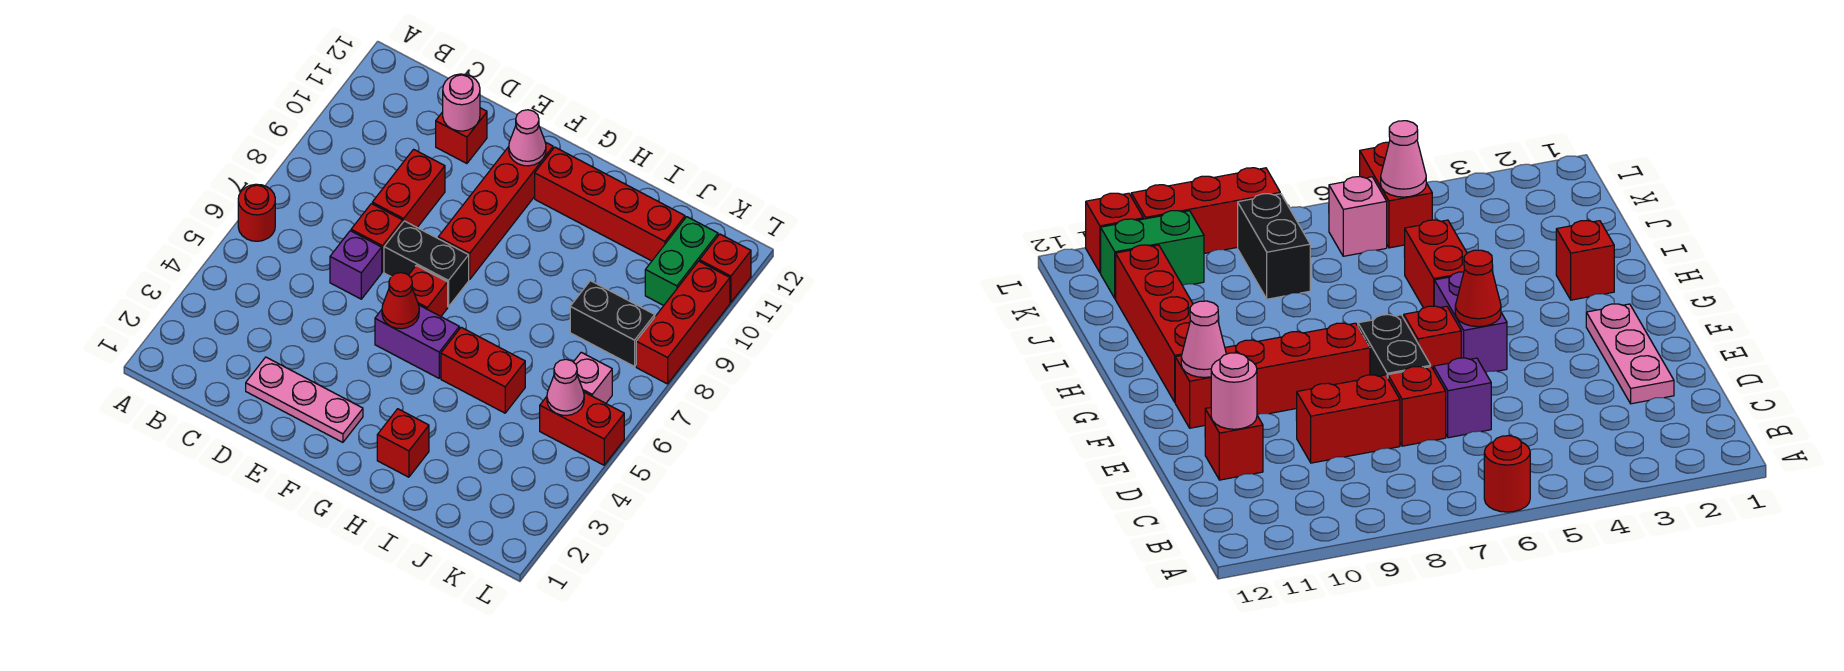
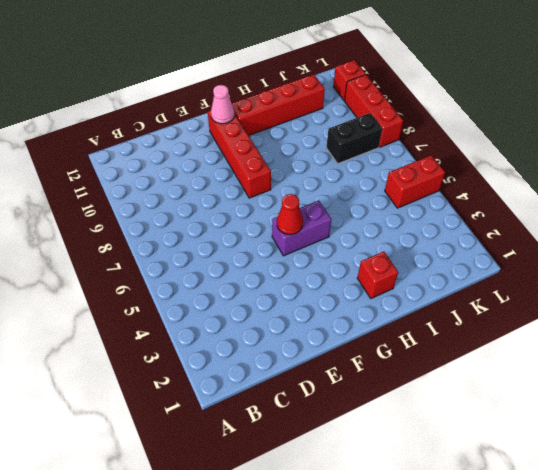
none -> red round brick A6 level 1
none -> pink plate D2:F2 level 1
none -> purple brick D6 level 1

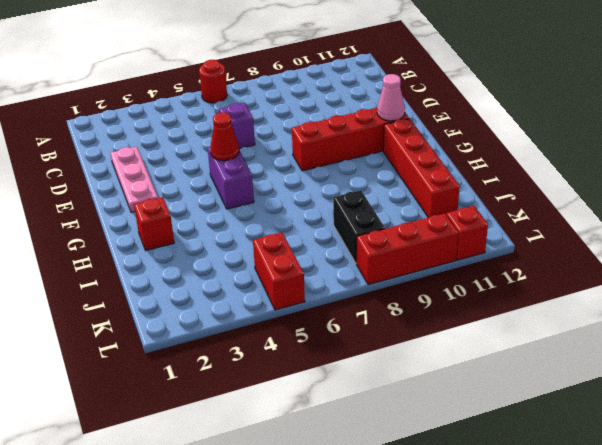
none -> red brick D7 level 1
none -> red brick D8:D9 level 1
none -> red brick D11 level 1

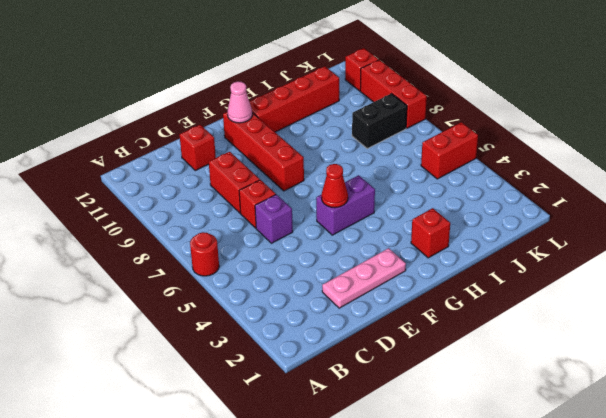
none -> black brick E7:F7 level 1
none -> red brick F6 level 1
none -> red brick H5:I5 level 1

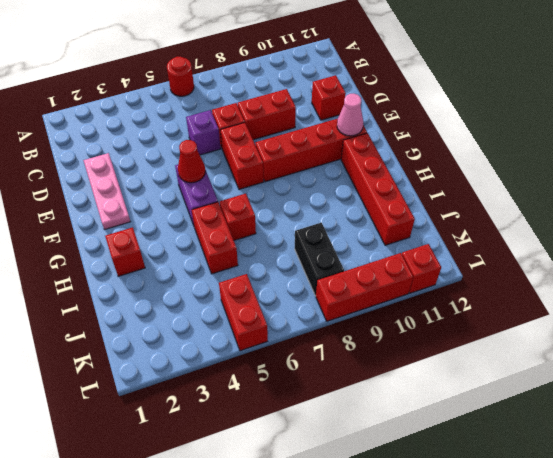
red brick E7:F7 level 1 -> black brick E7:F7 level 1
red brick H6 level 1 -> red brick F6 level 1
none -> pink brick K6 level 1
none -> green brick K10:K11 level 1
none -> pink round brick D11 level 2

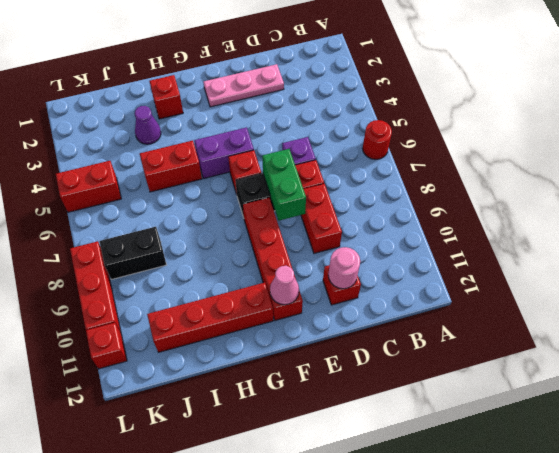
green brick E7:E8 level 2 -> green brick K10:K11 level 1
purple cone I3 level 1 -> none
none -> pink brick K6 level 1
none -> red cone F5 level 2
none -> pink cone K5 level 2

